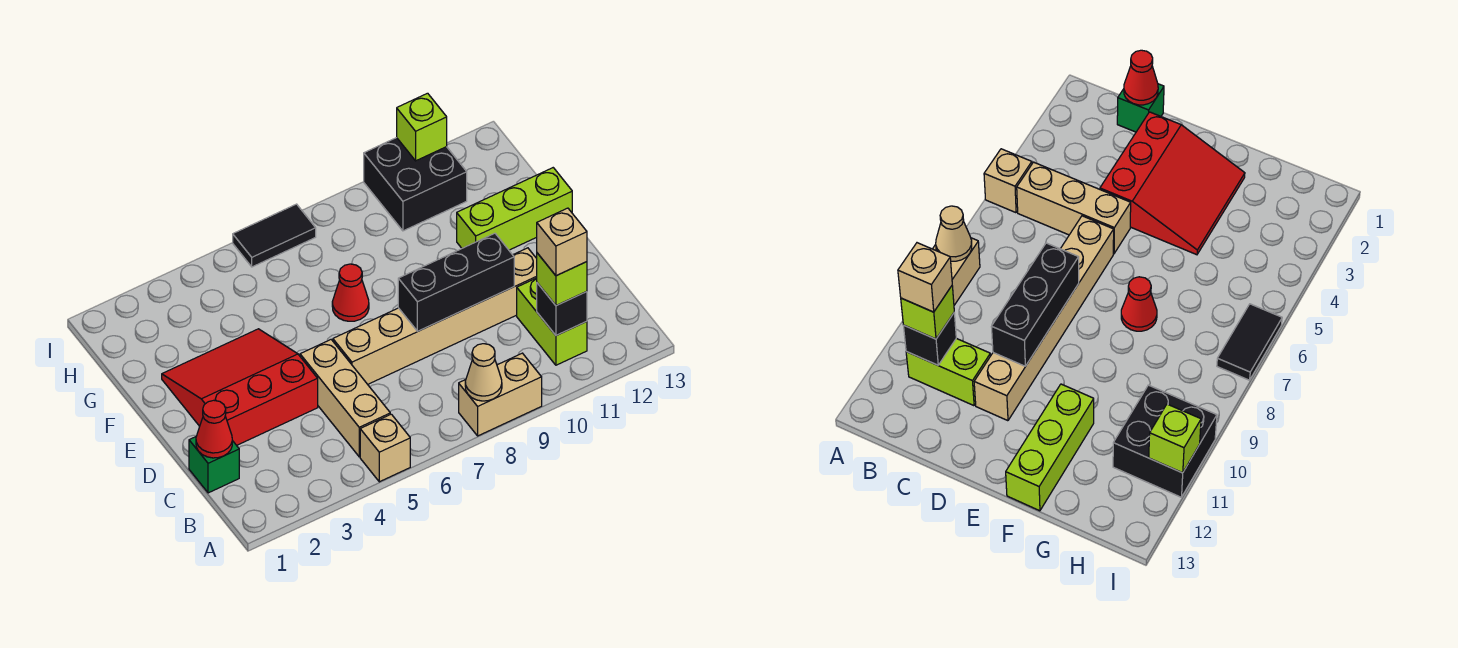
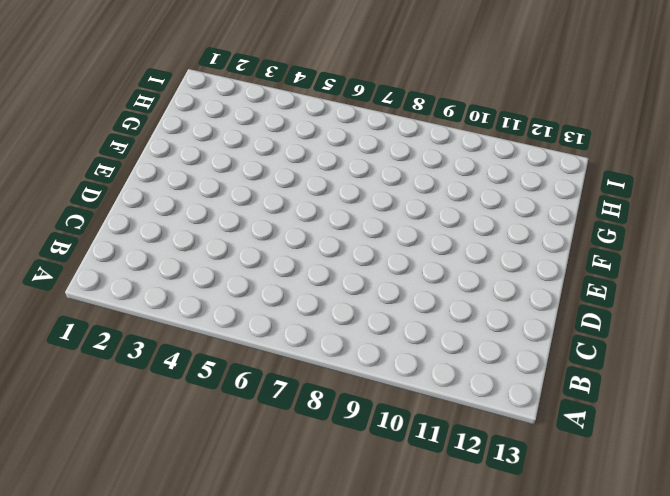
none -> tan brick A5 level 1
none -> tan brick A8:A9 level 1
none -> tan brick B5:D5 level 1

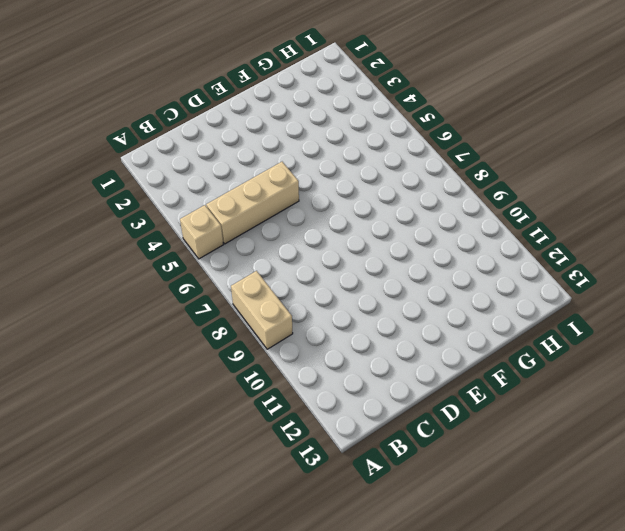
none -> lime brick B11:C11 level 1
none -> green brick C1 level 1
none -> red slope D2:F4 level 1 top D

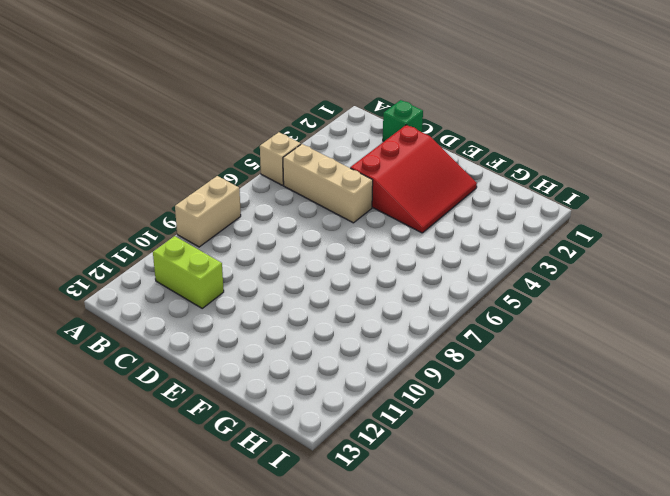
none -> tan brick D6:D11 level 1
none -> red cone F7 level 1
none -> lime brick F11:F13 level 1

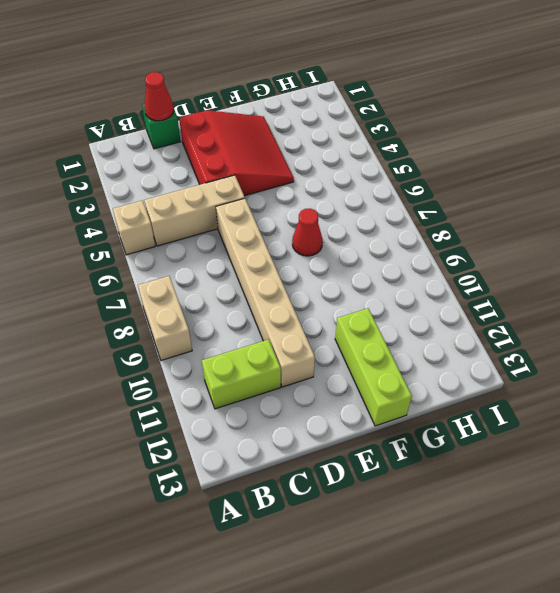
none -> black brick H10:I11 level 1
none -> black tile I6:I7 level 1
none -> tan cone A8 level 2

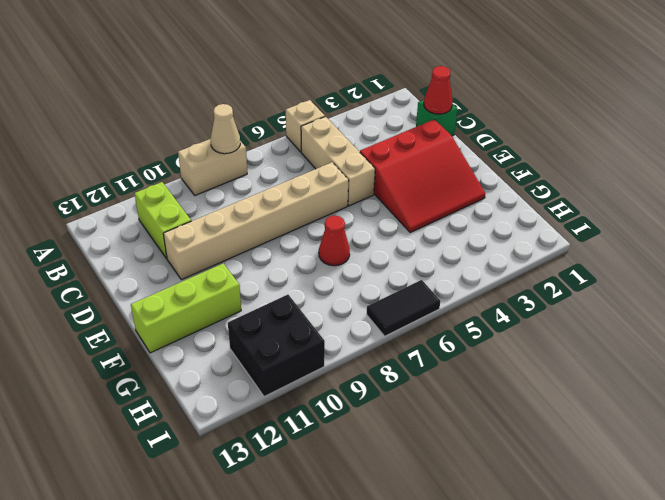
none -> black brick B11 level 2
none -> black brick D8:D10 level 2
none -> lime brick I11 level 2

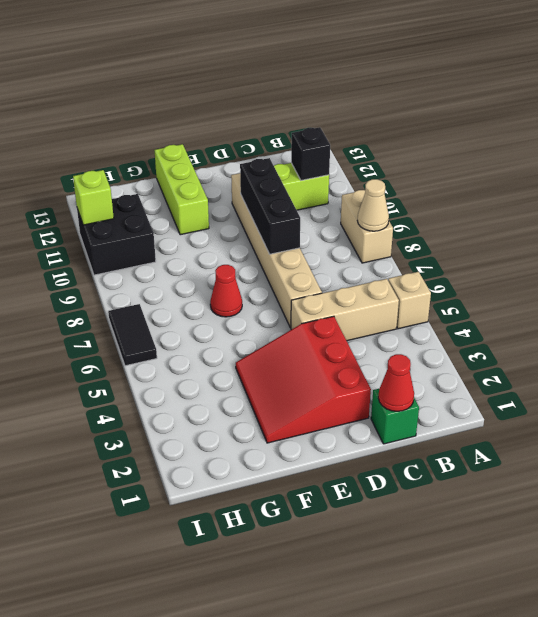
none -> lime brick B11 level 3
none -> tan brick B11 level 4

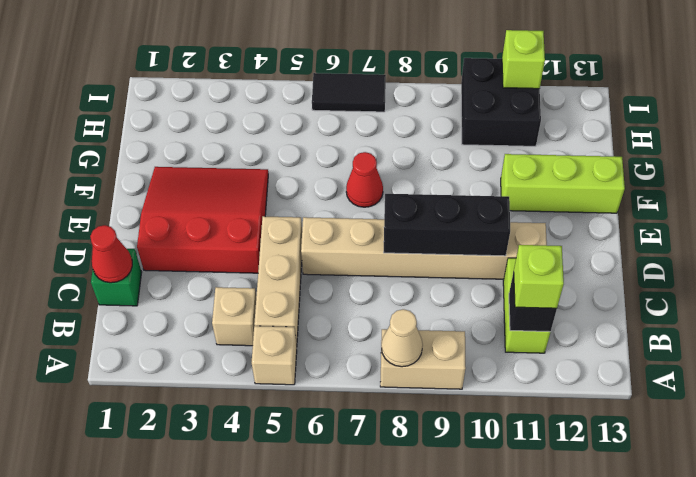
tan brick B4 level 1 -> tan brick B11 level 4

